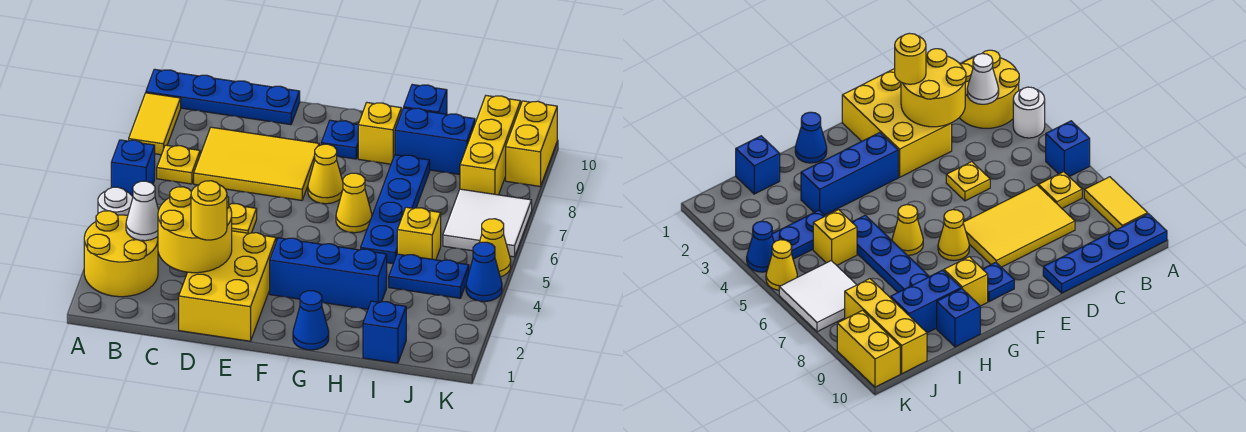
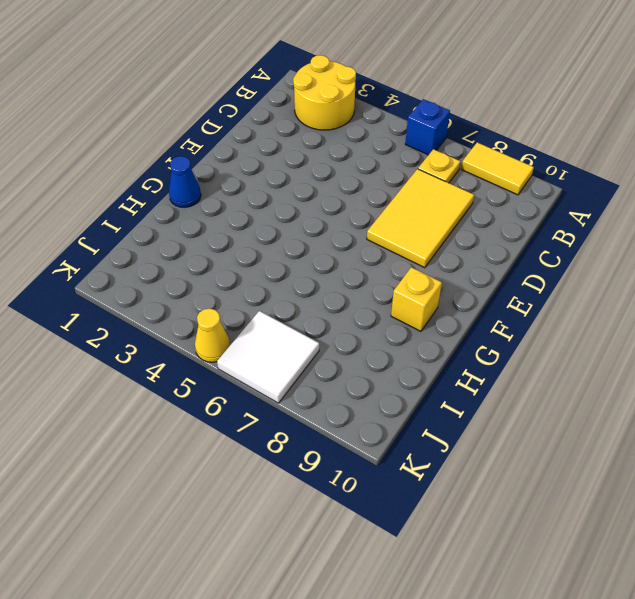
none -> white round brick A4 level 1
none -> blue plate A10:D10 level 1
none -> yellow brick D1:E3 level 1

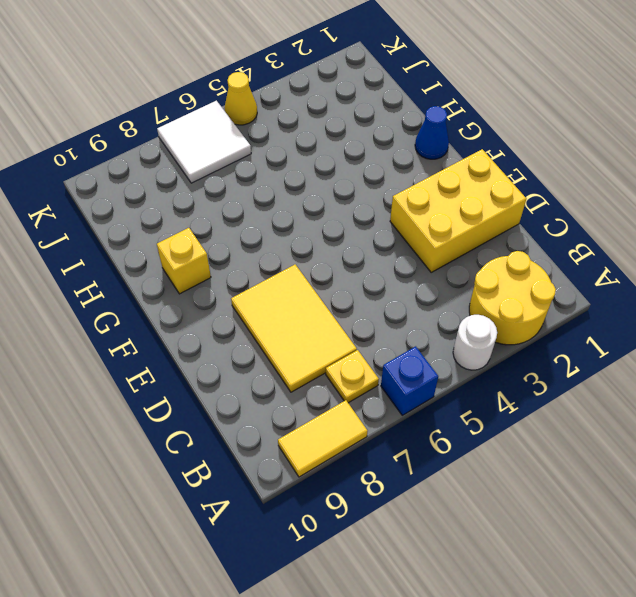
none -> blue plate A10:D10 level 1
none -> yellow plate D5 level 1
none -> blue brick F3:H3 level 1

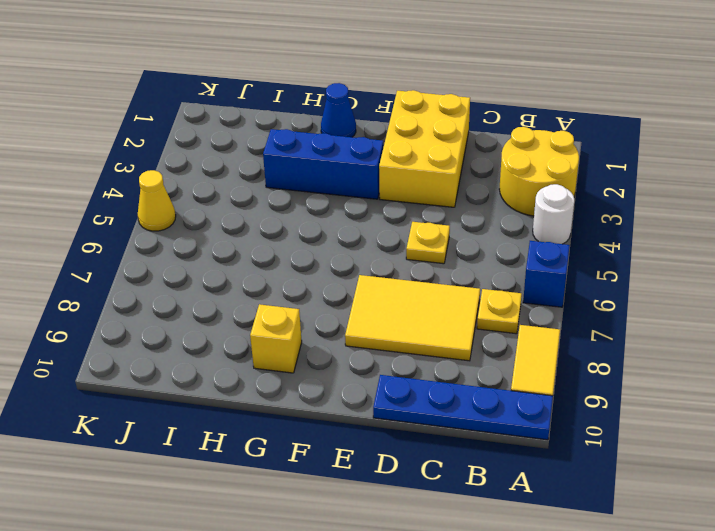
none -> yellow cone F7 level 1
none -> blue plate F9 level 1
none -> yellow cone G6 level 1

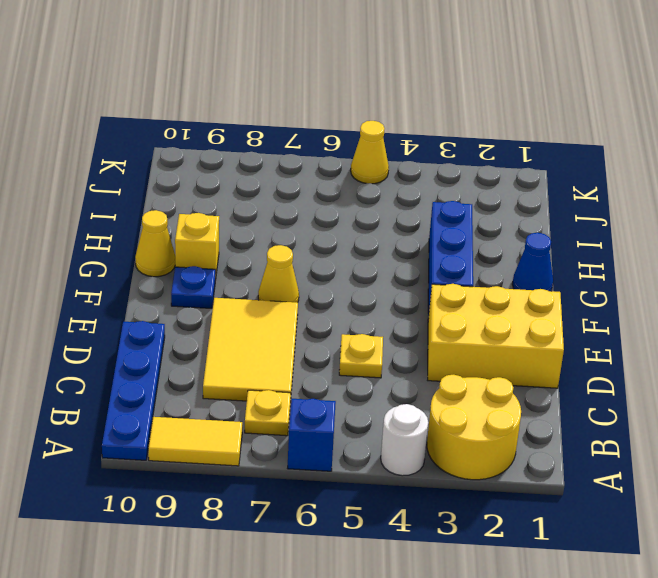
yellow cone G10 level 1 -> yellow cone G6 level 1
none -> blue plate H5:H8 level 1
none -> blue brick H9:I9 level 1
none -> blue brick H10 level 1

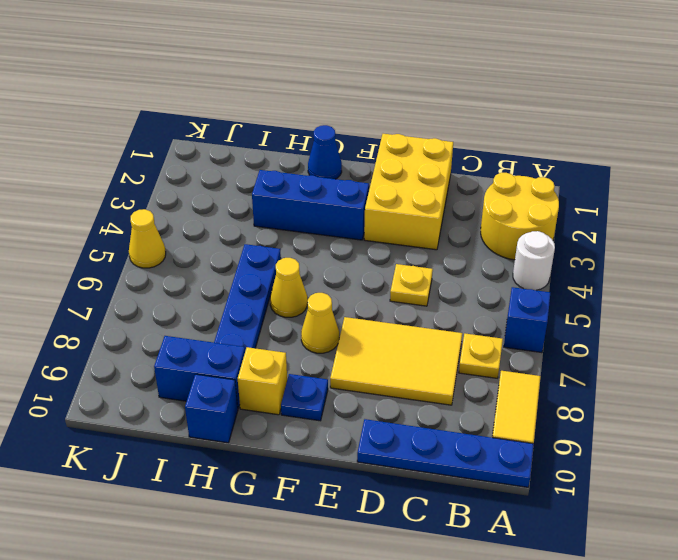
none -> blue brick I1 level 1
none -> blue plate I4:J4 level 1
none -> yellow brick I5 level 1

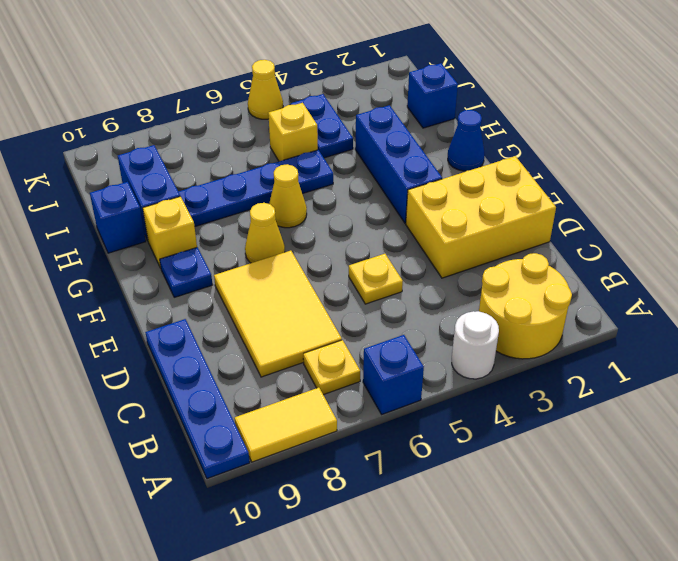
none -> white tile J6:K7 level 1
none -> yellow brick J8:J10 level 1
none -> blue cone K4 level 1

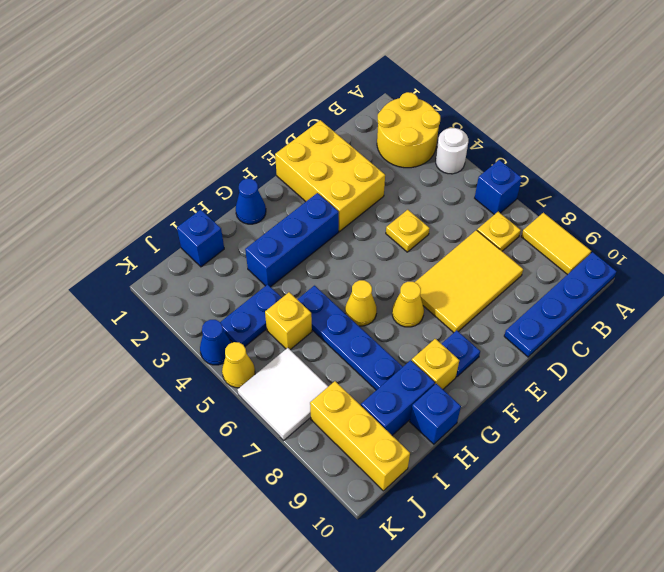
none -> yellow brick K9:K10 level 1
none -> white cone B3 level 2
none -> yellow round brick C2:D3 level 2

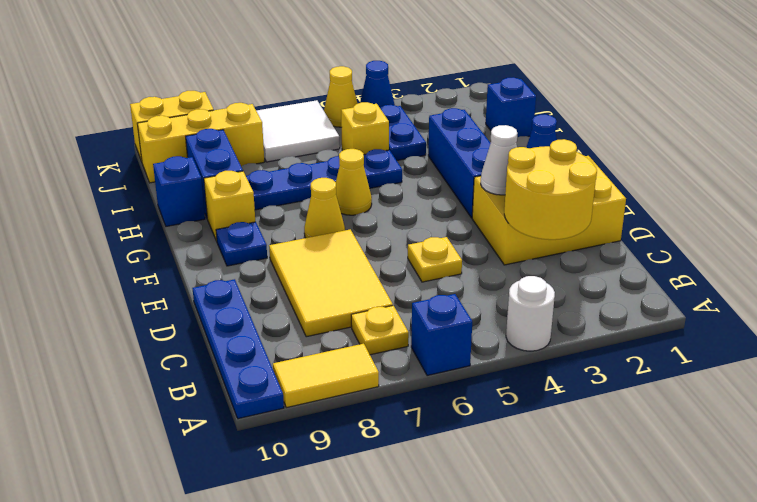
white cone E3 level 2 -> white cone B3 level 2
none -> yellow round brick A2:B3 level 1
none -> yellow round brick D2 level 3

